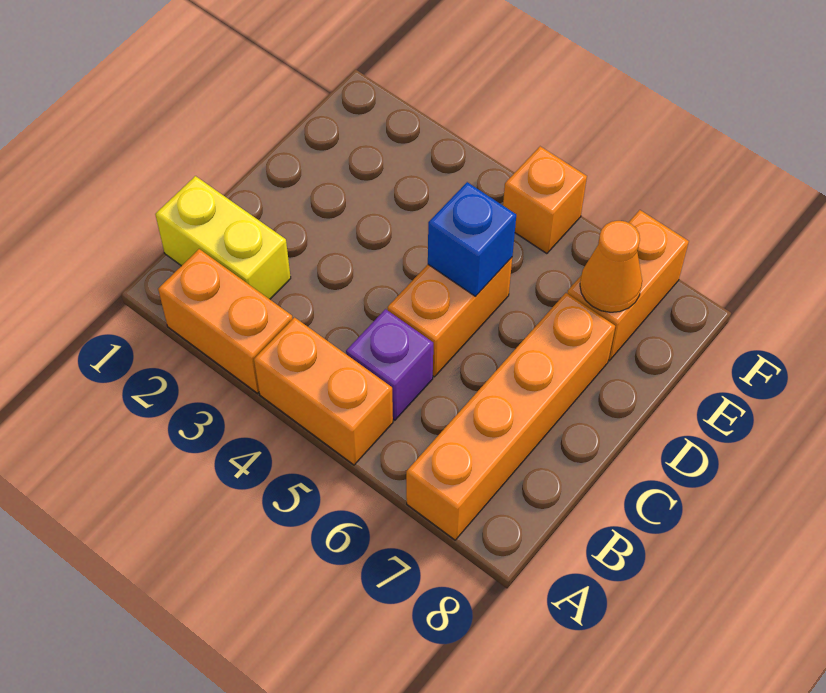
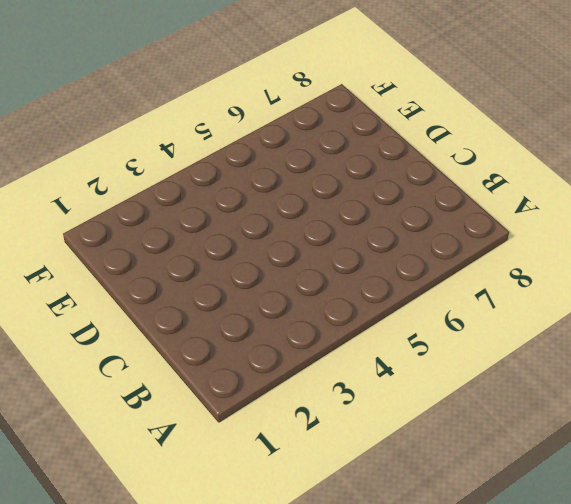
none -> orange brick A2:A3 level 1
none -> orange brick A4:A5 level 1

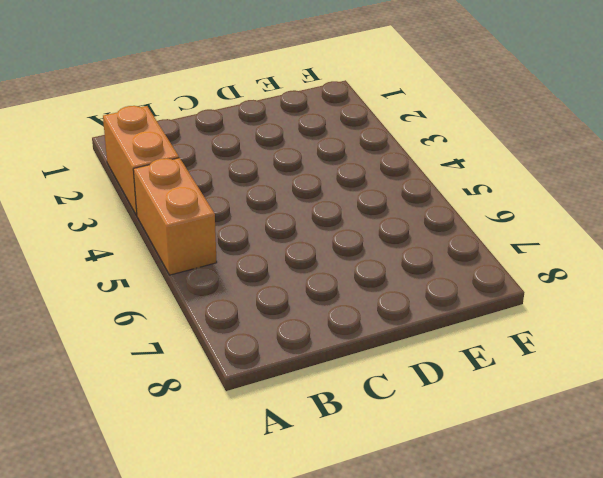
none -> orange brick A7:D7 level 1
none -> yellow brick B1:B2 level 1

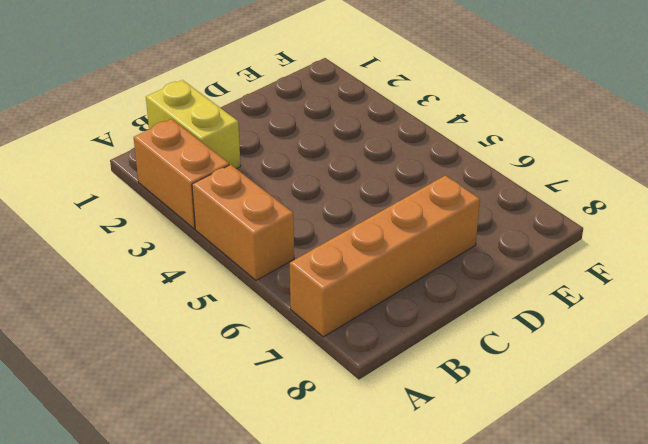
none -> purple brick B5 level 1
none -> orange brick C5:D5 level 1

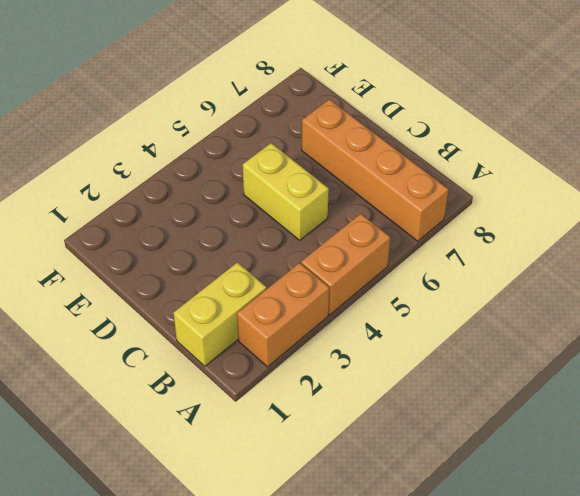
yellow brick C5:D5 level 1 -> orange brick C5:D5 level 1
none -> purple brick B5 level 1
none -> orange brick E7:F7 level 1

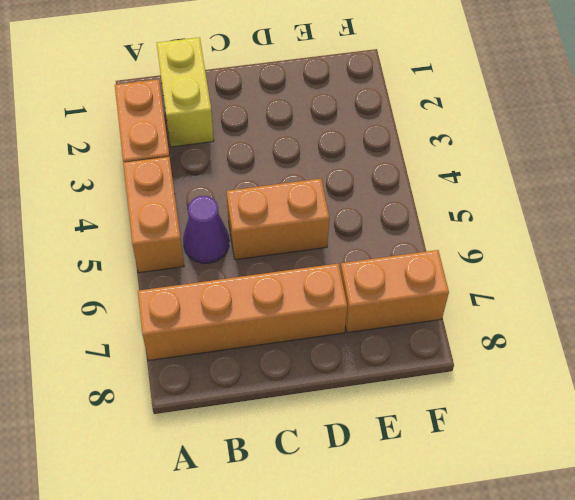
purple cone B5 level 1 -> purple brick B5 level 1
none -> orange brick F5 level 1
none -> blue brick D5 level 2

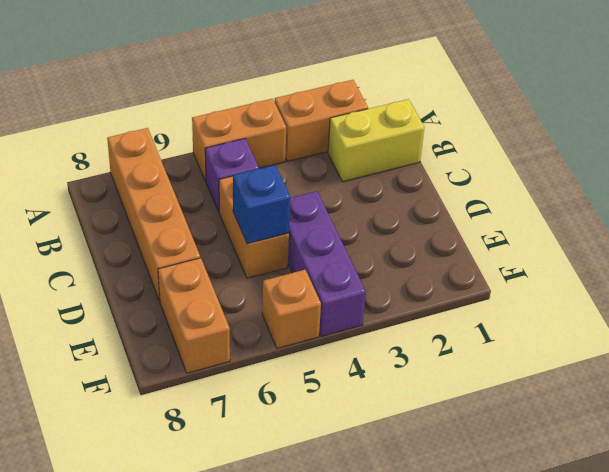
purple brick D4:F4 level 1 -> none
none -> orange cone E7 level 2

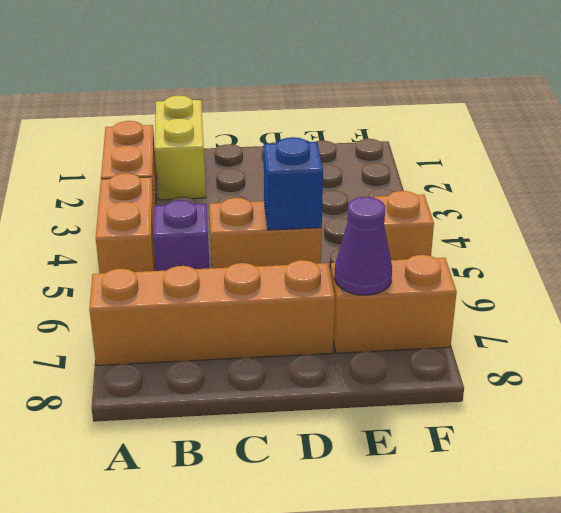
purple cone E7 level 2 -> orange cone E7 level 2

